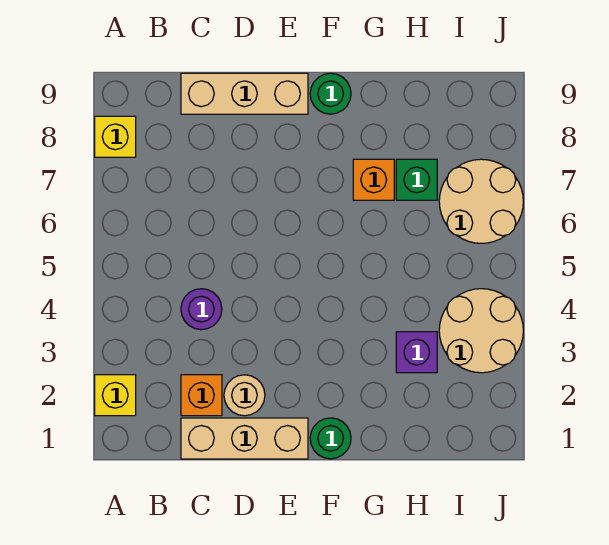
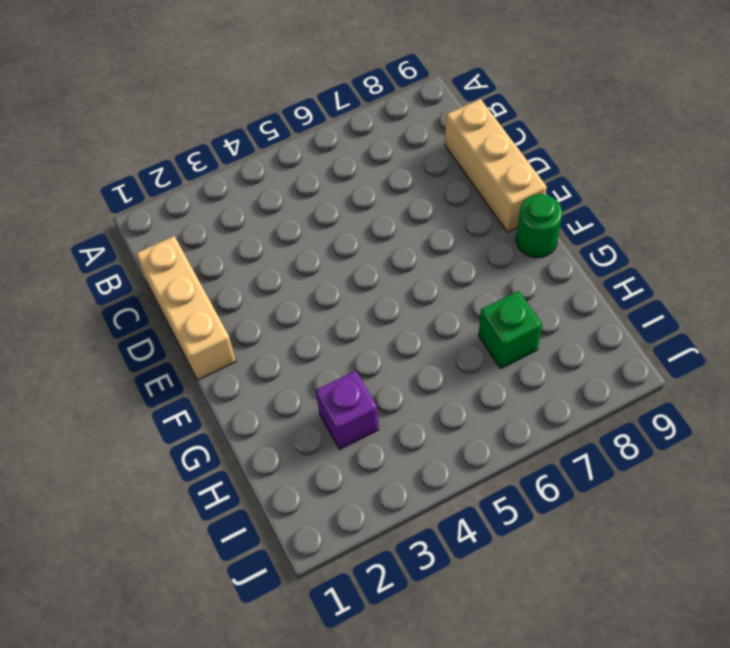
none -> yellow brick A2 level 1
none -> yellow brick A8 level 1
none -> orange brick C2 level 1

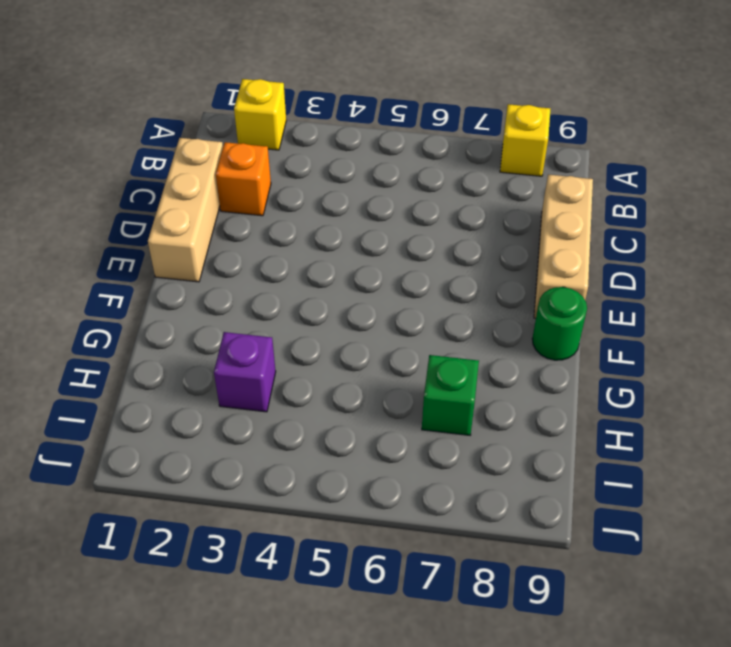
none -> purple round brick C4 level 1
none -> tan round brick D2 level 1
none -> green round brick F1 level 1

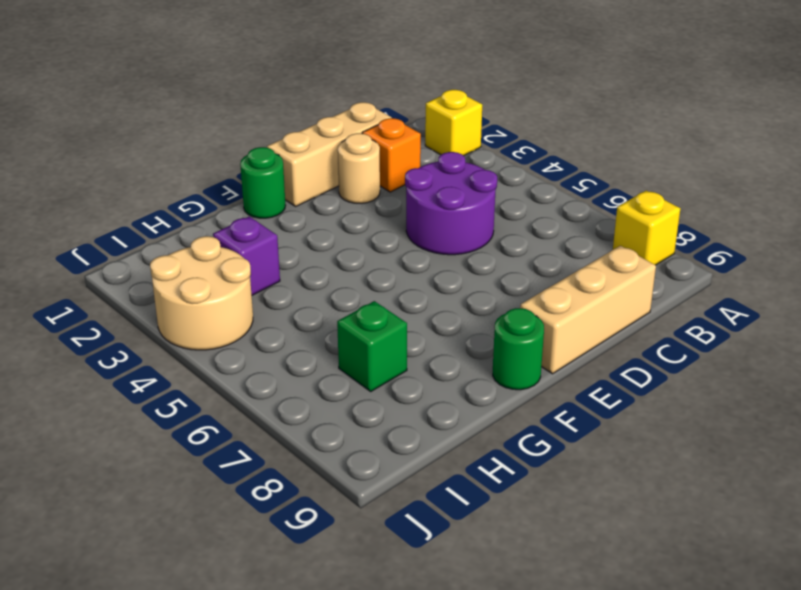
purple round brick C4:D5 level 1 -> purple round brick C4 level 1
none -> orange brick G7 level 1
none -> tan round brick I6:J7 level 1

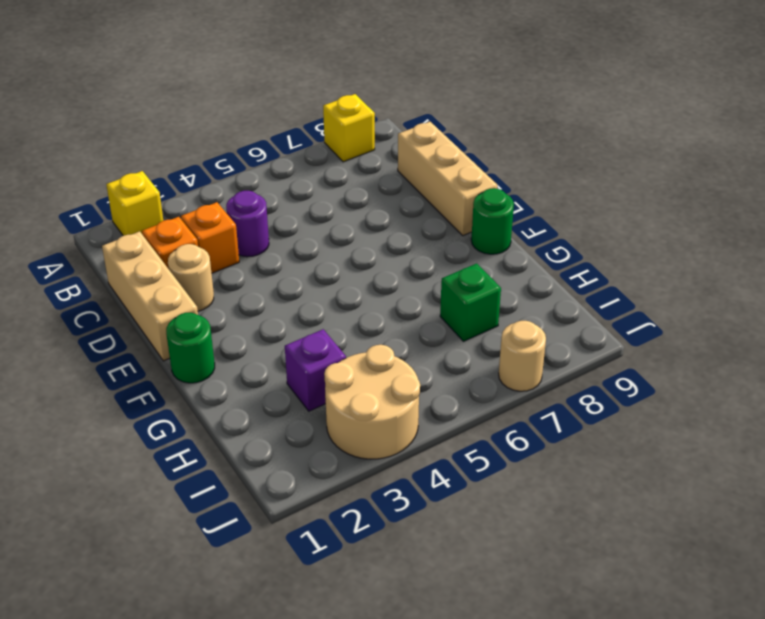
orange brick C3 level 1 -> orange brick G7 level 1
tan round brick J7 level 1 -> tan round brick I6:J7 level 1

